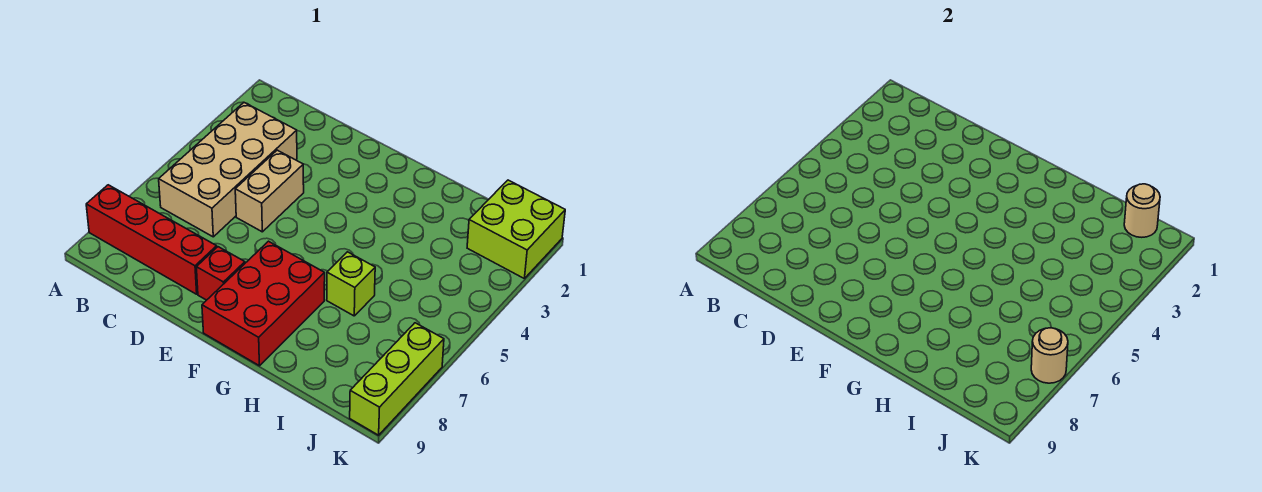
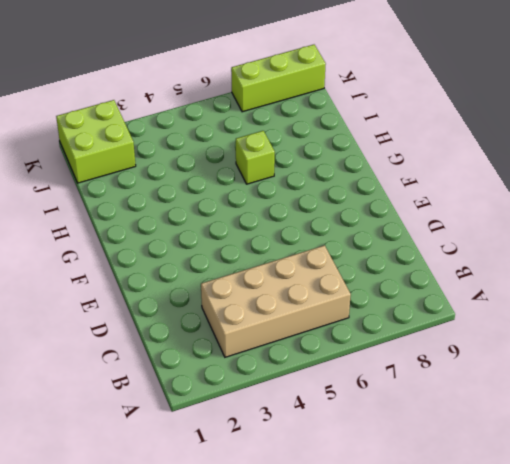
none -> red brick A8:D8 level 1
none -> tan brick D4:D5 level 1

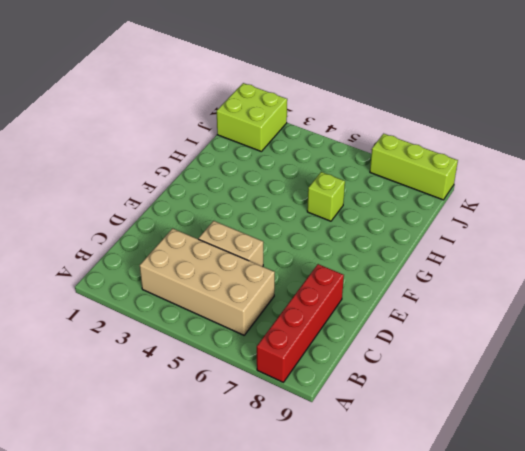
none -> red brick E8 level 1
none -> red brick F7:G9 level 1

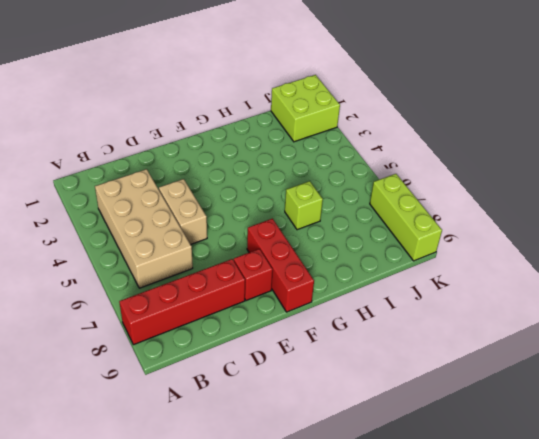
red brick F7:F9 level 1 -> red brick F7:G9 level 1
none -> tan round brick J1 level 2
none -> tan round brick K7 level 2

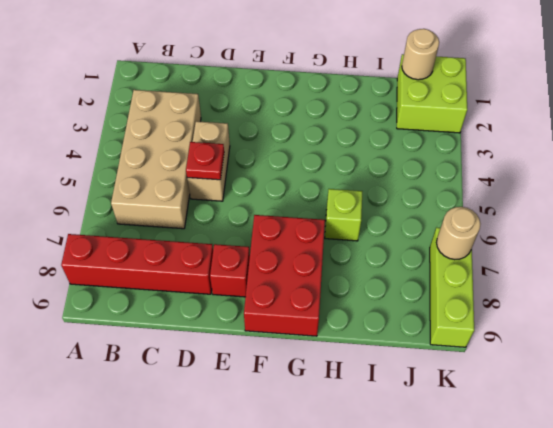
red plate D5 level 2 -> none

